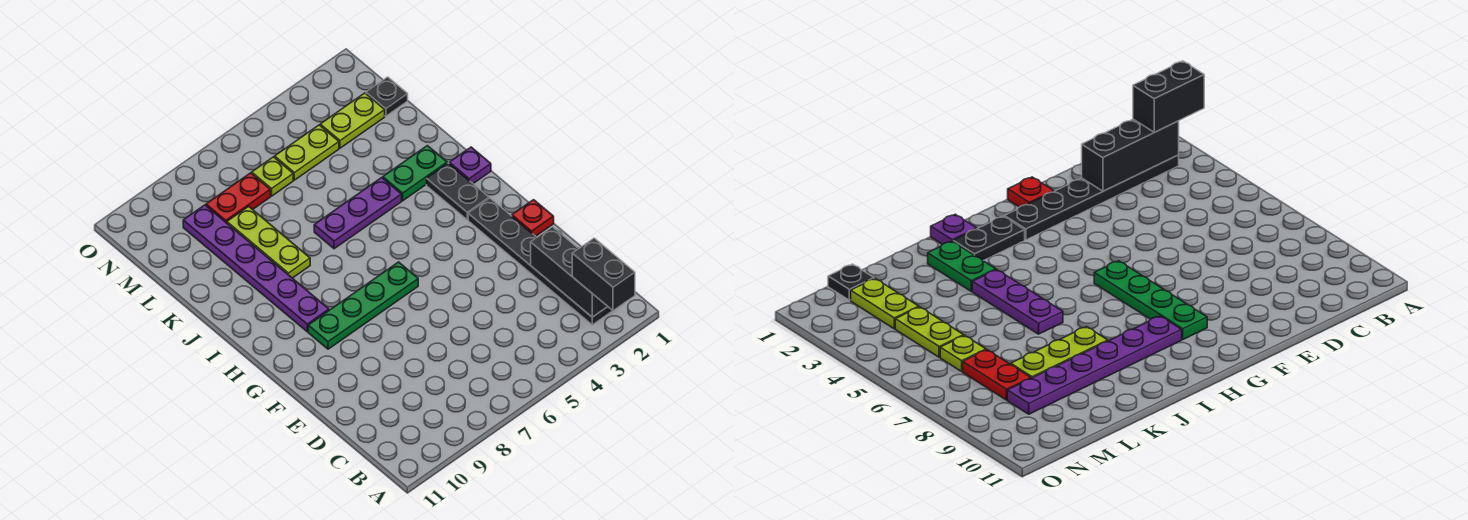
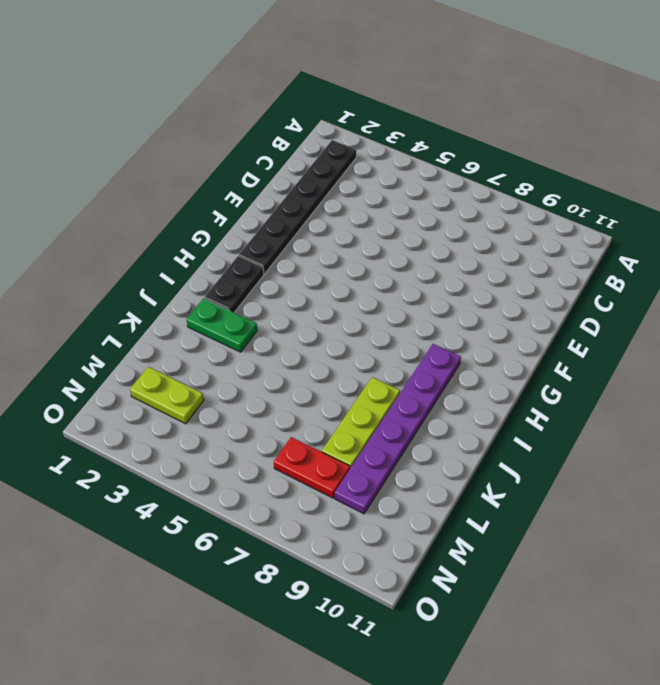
none -> red plate F1 level 1
none -> green plate G6:G9 level 1
none -> purple plate I1 level 1

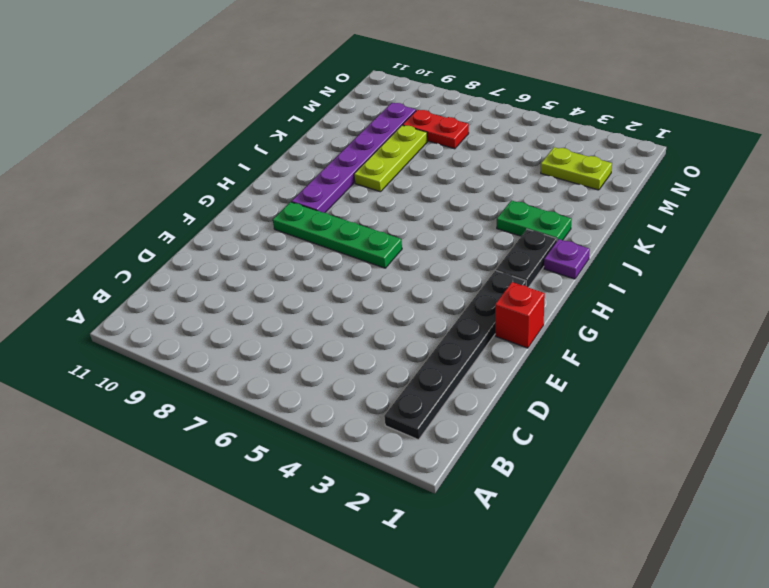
red brick F1 level 1 -> red plate F1 level 1
none -> purple plate J4:J6 level 1
none -> black plate M1 level 1
none -> lime plate M4:M5 level 1

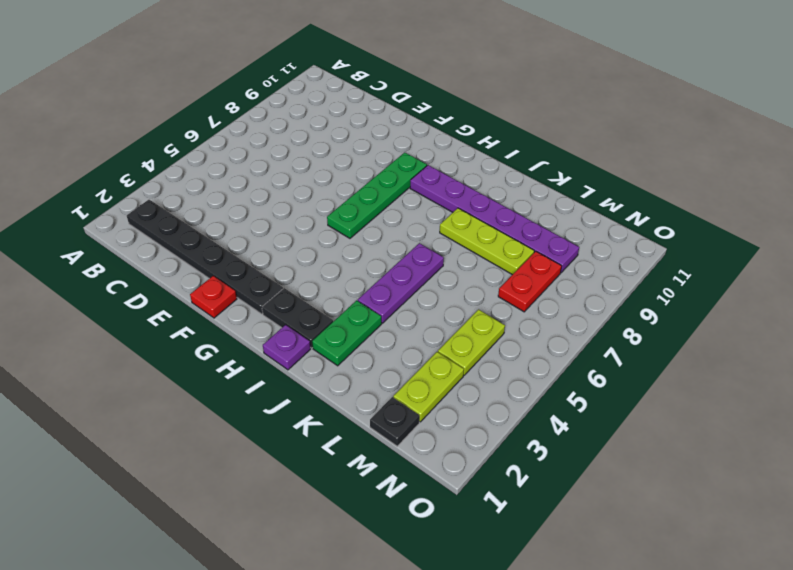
none -> lime plate M6 level 1
none -> black brick B2:D2 level 2
none -> black brick A2:B2 level 3

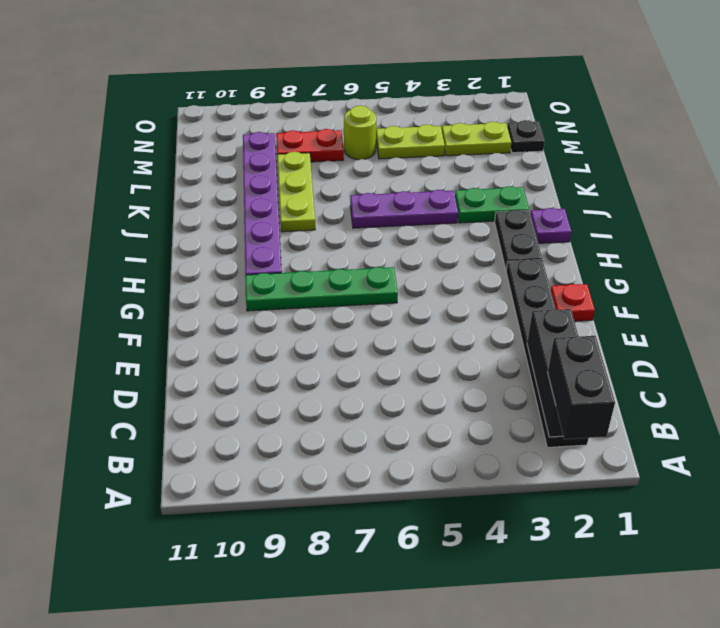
lime round brick M6 level 1 -> lime plate M6 level 1

